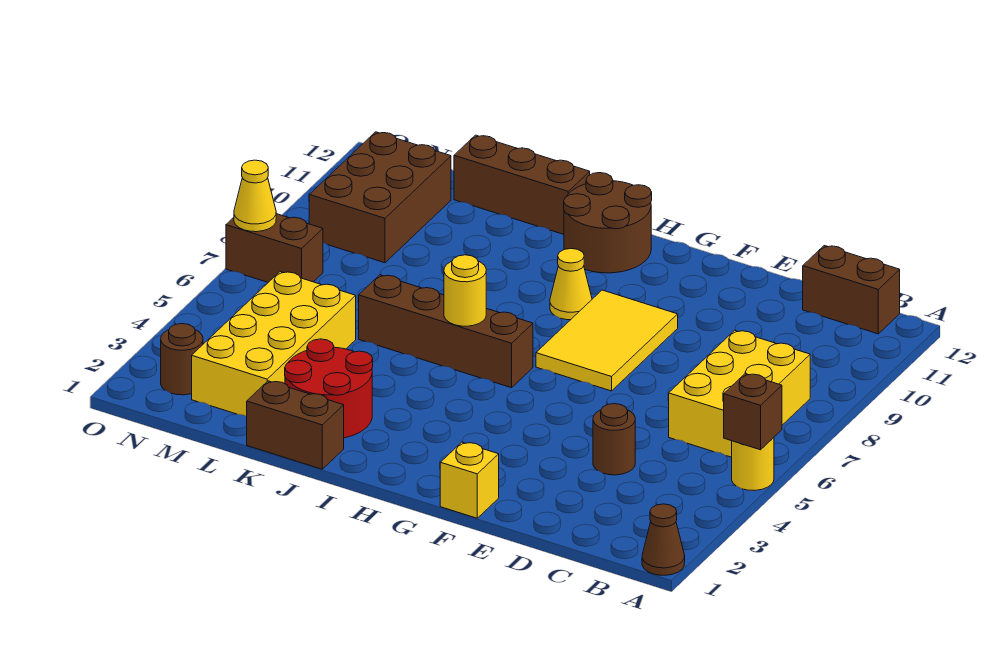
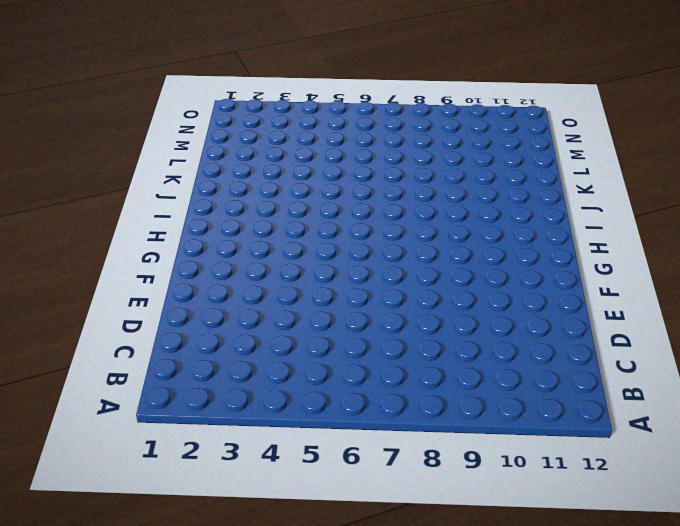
none -> brown cone A1 level 1
none -> yellow round brick A5 level 1
none -> yellow brick B6:C8 level 1

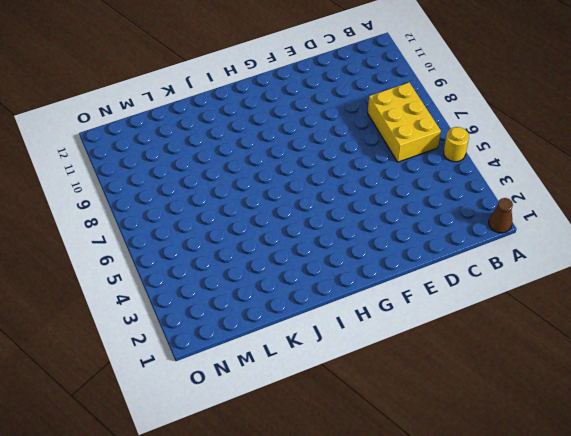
none -> brown brick B12:C12 level 1
none -> brown round brick D4 level 1
none -> yellow brick F1 level 1

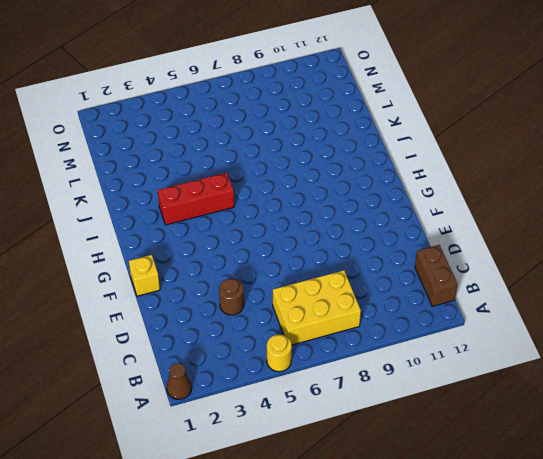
red brick I3:I5 level 1 -> none
none -> yellow tile F7:G9 level 1
none -> brown brick H6:K6 level 1
none -> yellow cone H9 level 1

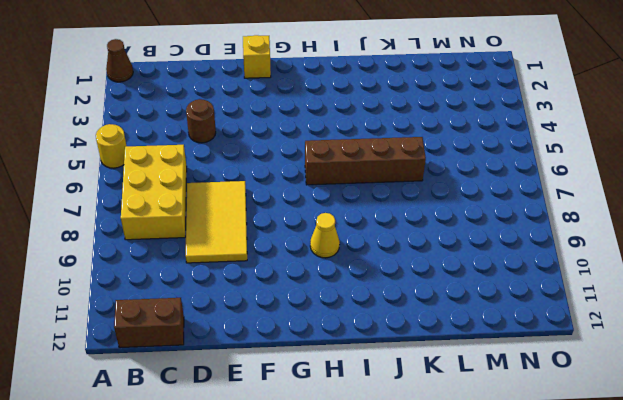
yellow tile D7:E9 level 1 -> yellow tile F7:G9 level 1
none -> brown round brick H11:I12 level 1
none -> brown brick J1:K1 level 1
none -> red round brick J2:K3 level 1

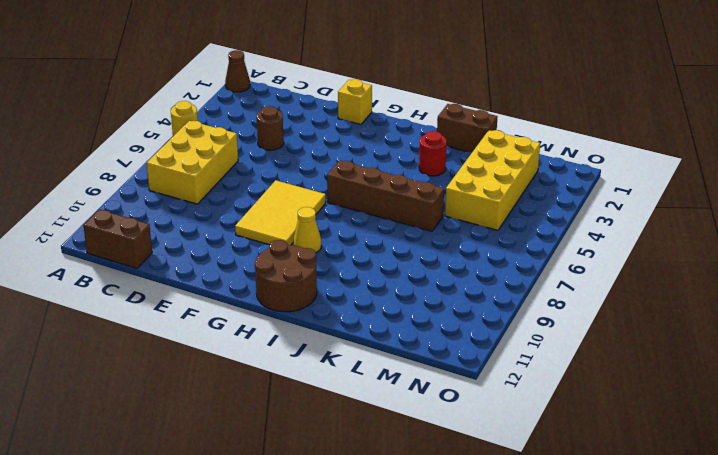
red round brick J3 level 1 -> red round brick J2:K3 level 1
none -> brown brick J12:L12 level 1
none -> brown brick M9:N11 level 1
none -> brown round brick N2 level 1

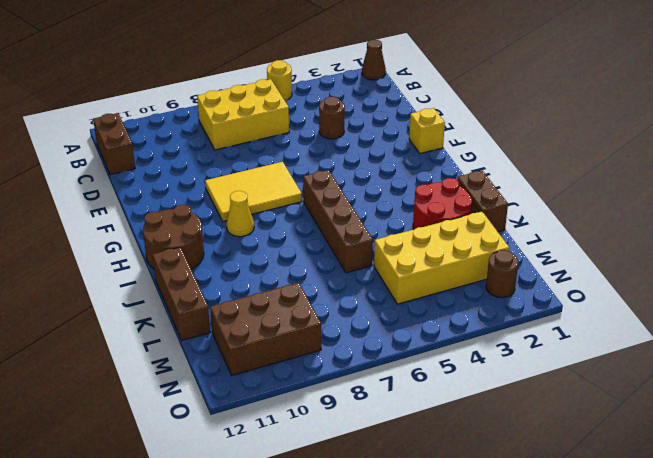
none -> brown brick N7:O7 level 1
none -> brown brick A5 level 2
none -> yellow round brick I6 level 2

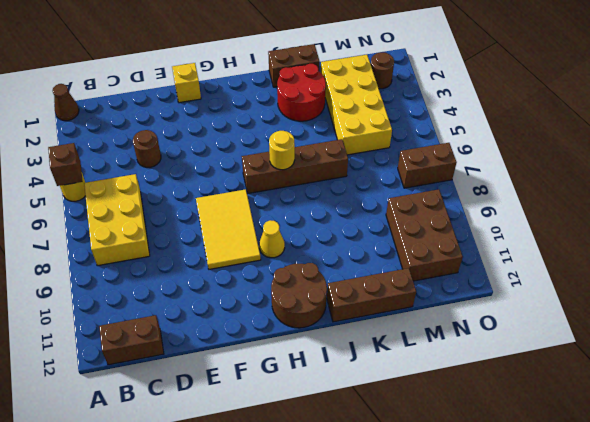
none -> yellow cone O7 level 2

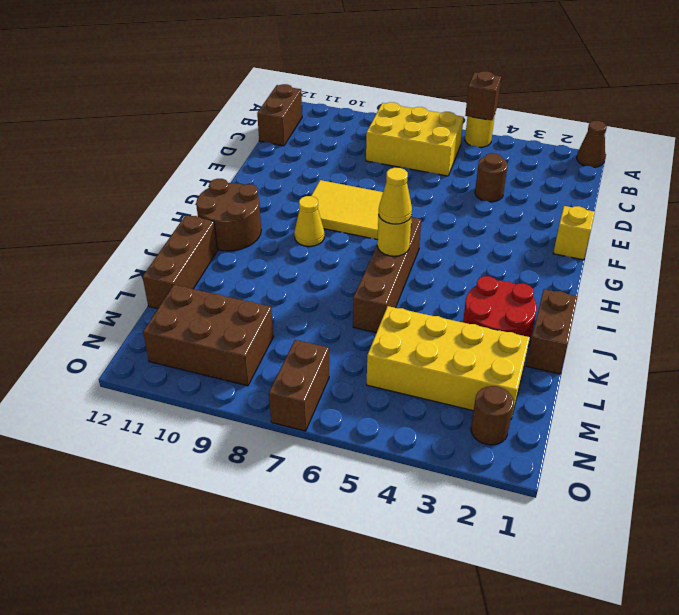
yellow cone I6 level 3 -> yellow cone O7 level 2

